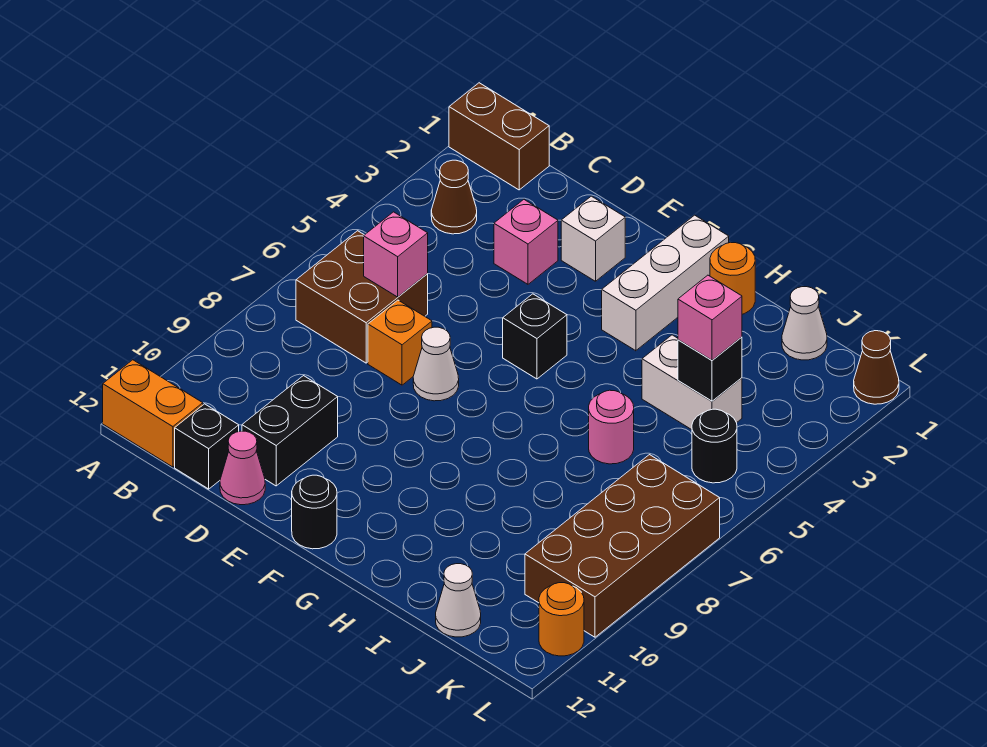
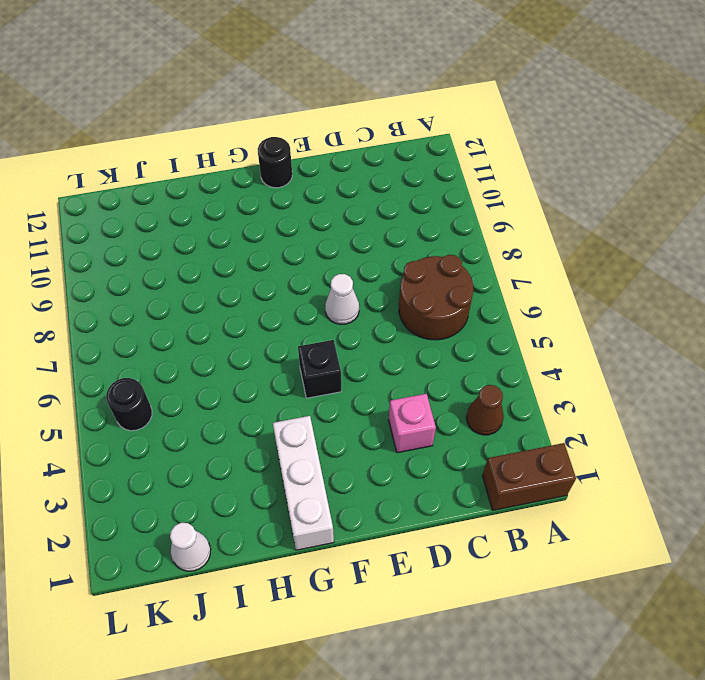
brown round brick B6:C7 level 1 -> brown brick B6:C7 level 1
none -> orange brick A12:B12 level 1
none -> black brick C12 level 1
none -> orange brick D7 level 1

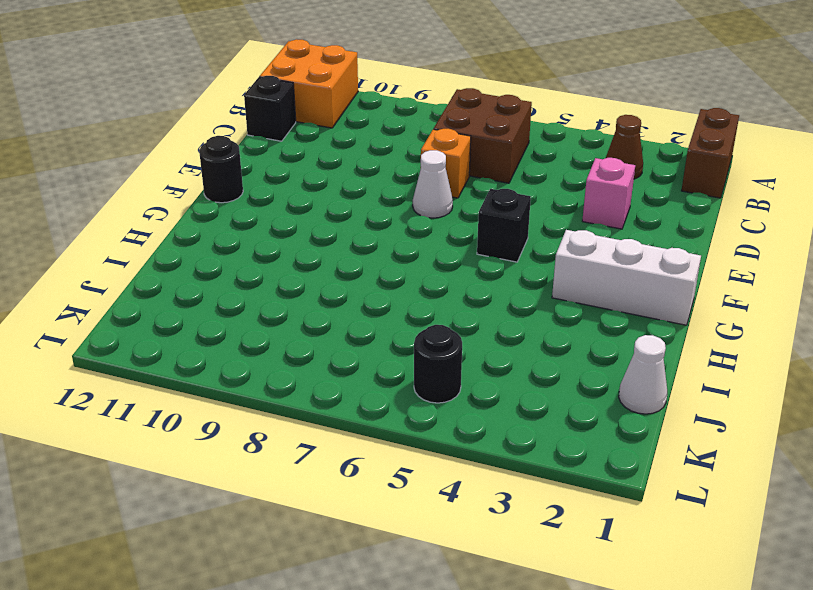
orange brick A11:B12 level 1 -> orange brick A12:B12 level 1
none -> black brick D10:D11 level 1
none -> pink cone D12 level 1
none -> white brick E2 level 1

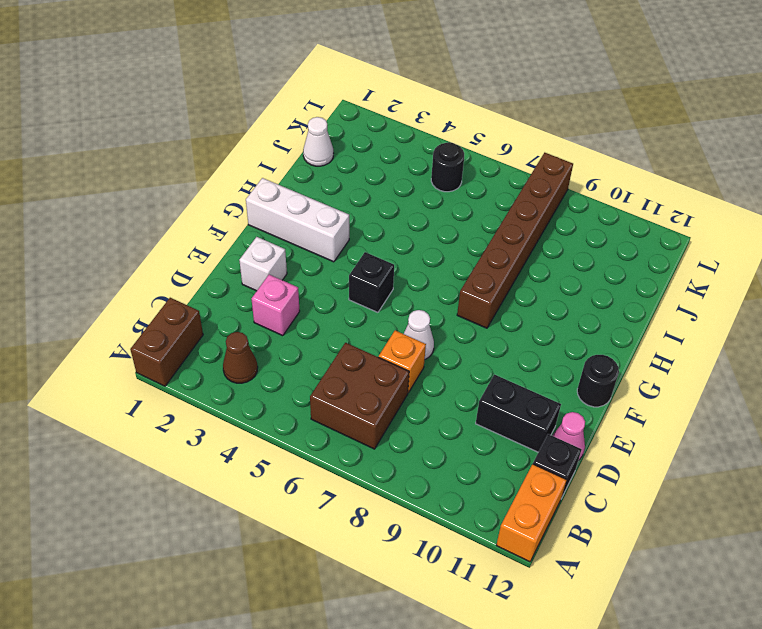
brown brick G8:L8 level 1 -> brown brick K7:L10 level 1
none -> orange round brick H1 level 1
none -> white brick I4:J4 level 1
none -> pink round brick I6 level 1

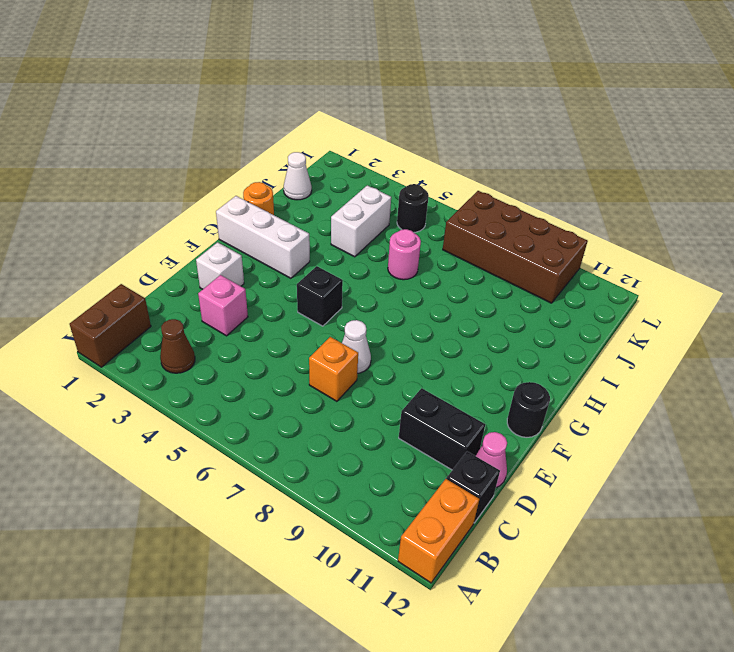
none -> brown brick B6:C7 level 1
none -> white cone J12 level 1
none -> brown cone L1 level 1

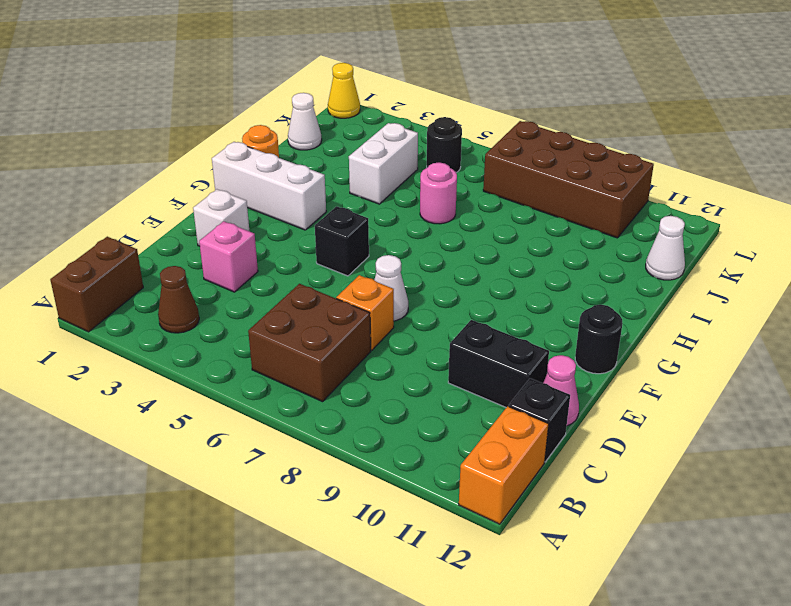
yellow cone L1 level 1 -> brown cone L1 level 1
none -> orange round brick L11 level 1
none -> pink brick C6 level 2
none -> black brick J4 level 2

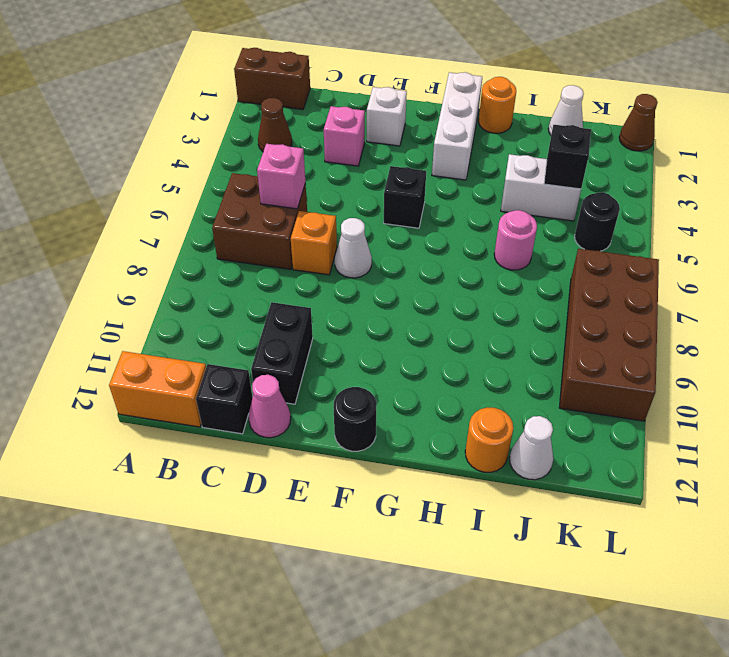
orange round brick I12 level 1 -> orange round brick L11 level 1
none -> pink brick J4 level 3

